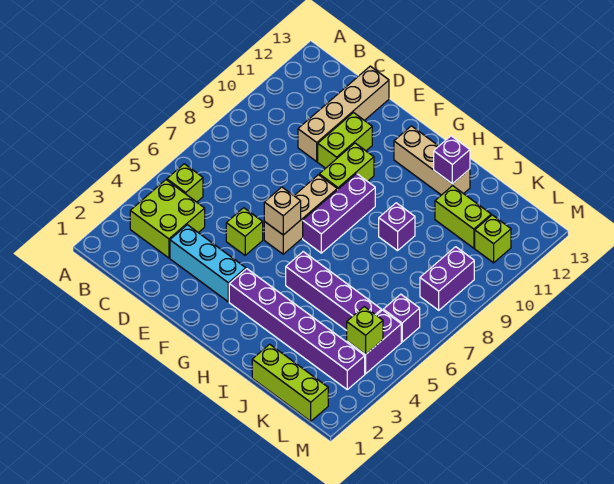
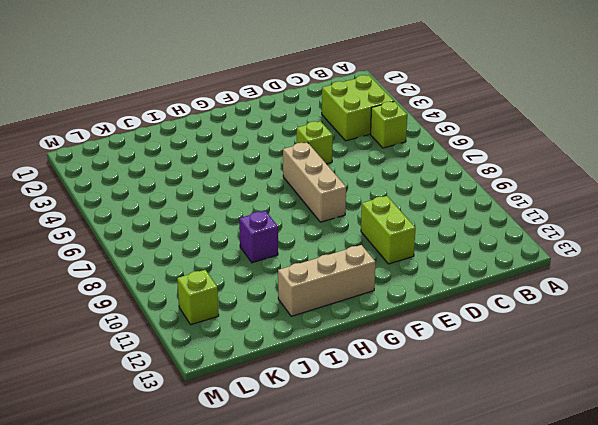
none -> cyan brick D3:F3 level 1
none -> tan brick D10:D13 level 1
none -> lime brick F9:F10 level 1

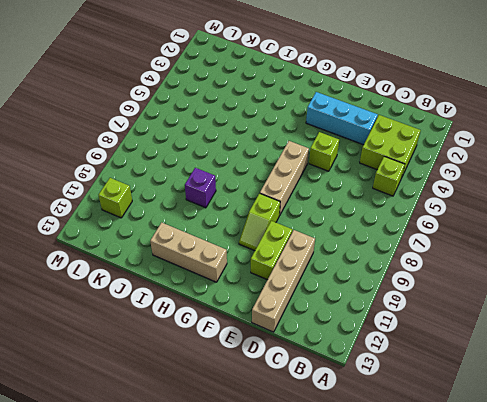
lime slope F9:F10 level 1 top 9 -> lime brick F9:F10 level 1
none -> purple brick G3:L3 level 1
none -> purple brick G7:G9 level 1
none -> purple brick H5:K5 level 1

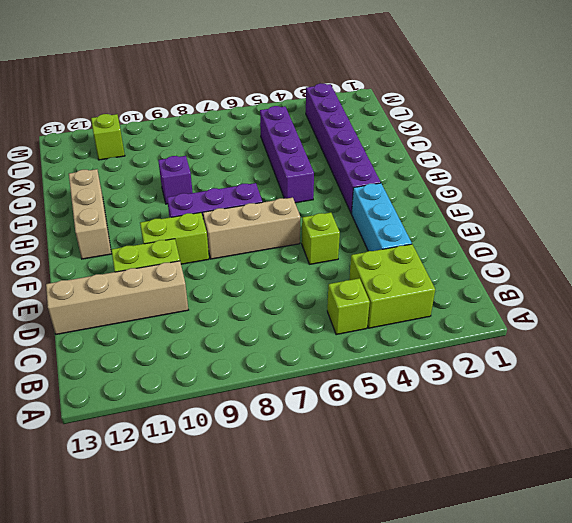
none -> lime brick J1:L1 level 1
none -> lime brick J11:K11 level 1
none -> purple brick L4:L5 level 1

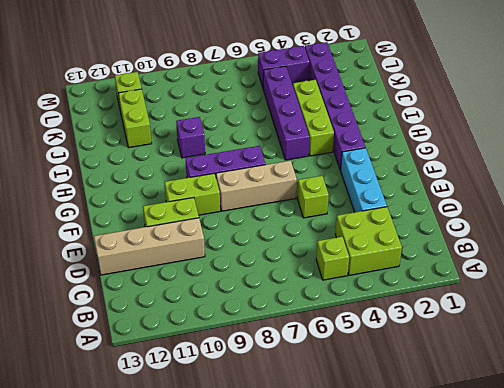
lime brick H4:J4 level 1 -> lime brick J1:L1 level 1
none -> tan brick G12:I12 level 1
none -> purple brick L6 level 1
none -> purple brick L8:L9 level 1

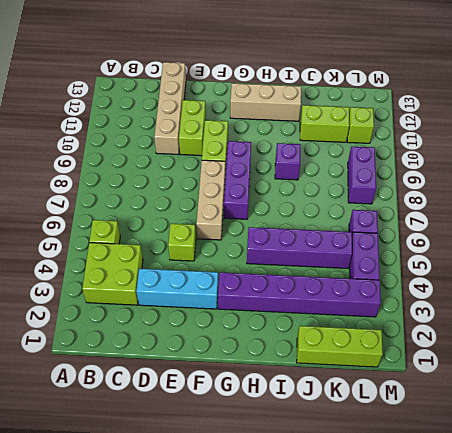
none -> tan brick F6 level 2
none -> purple brick I12 level 2
none -> lime brick L4 level 2

